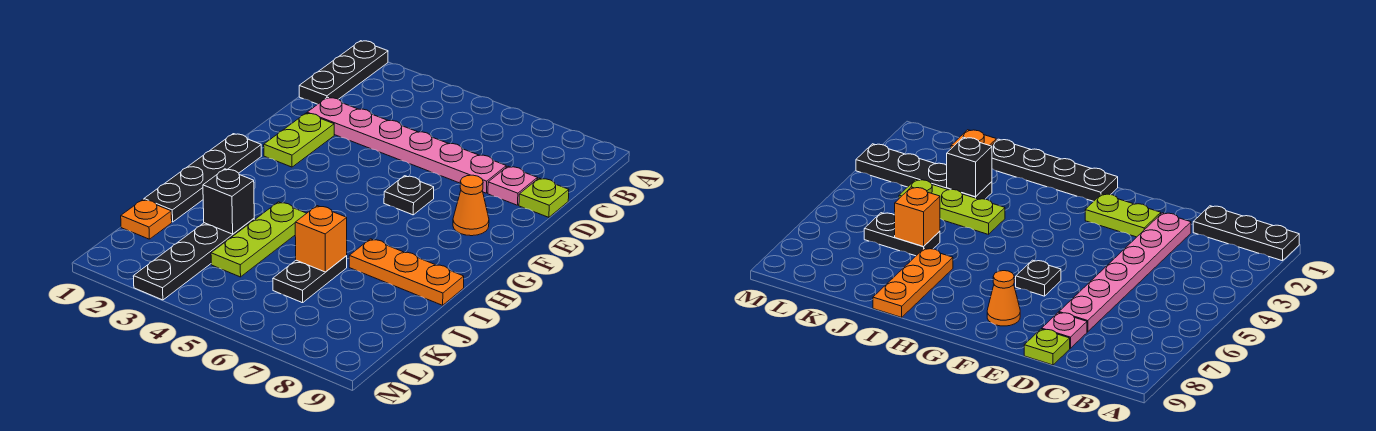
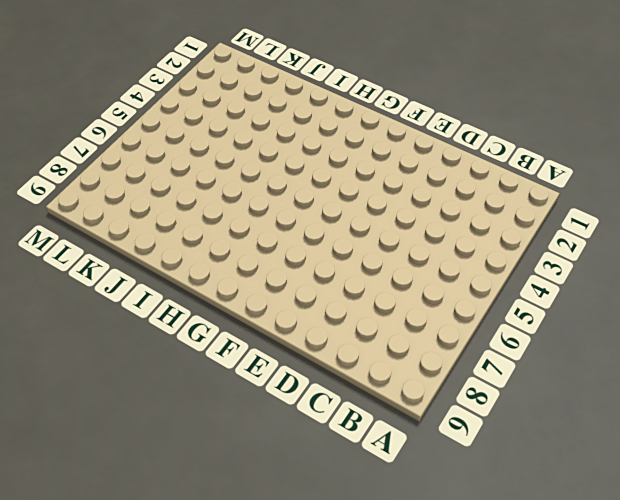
none -> black plate A1:C1 level 1
none -> pink plate D2:D7 level 1
none -> pink plate D8 level 1

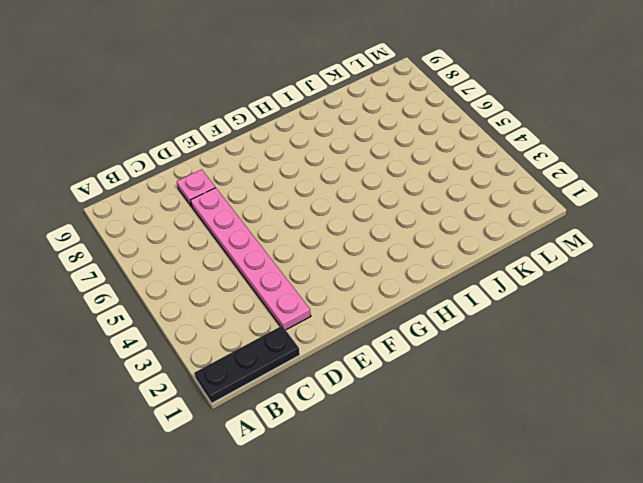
none -> lime plate D9 level 1
none -> lime plate E2:F2 level 1
none -> black plate F6 level 1

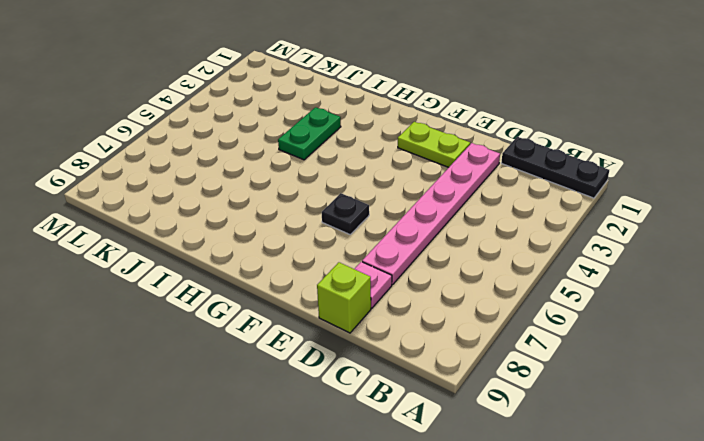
lime brick D9 level 1 -> lime plate D9 level 1
green plate I3:I4 level 1 -> lime plate I4:K4 level 1
none -> orange cone F8 level 1
none -> black plate G1:J1 level 1
none -> orange plate I7:I9 level 1

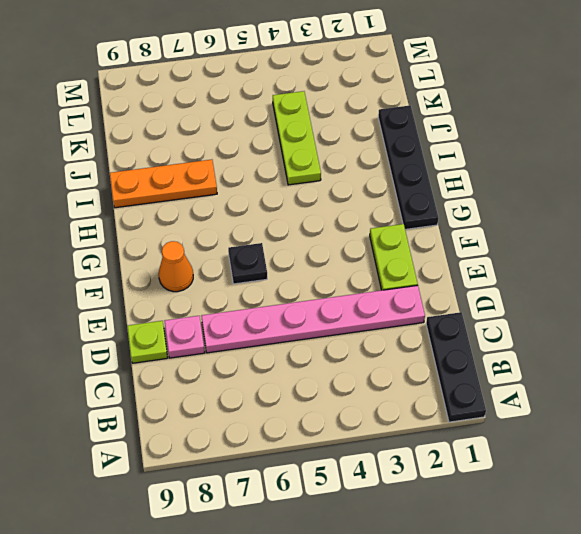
none -> black plate J3:M3 level 1
none -> black plate J6:K6 level 1
none -> orange plate K1 level 1

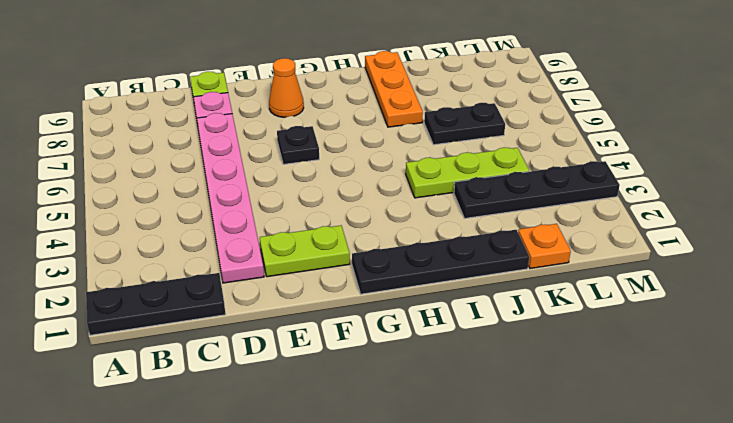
none -> black brick J3 level 2
none -> orange brick J6 level 2

